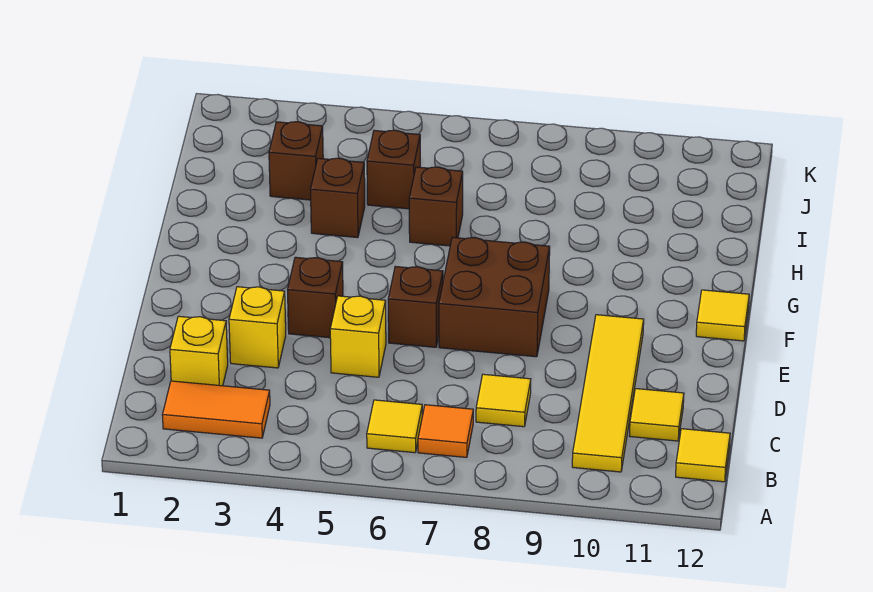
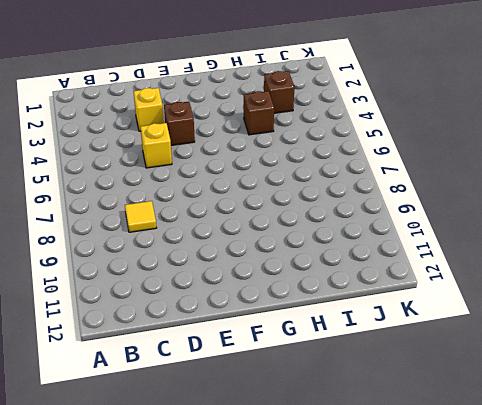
none -> orange tile B2:B3 level 1
none -> yellow tile B6 level 1
none -> orange tile B7 level 1

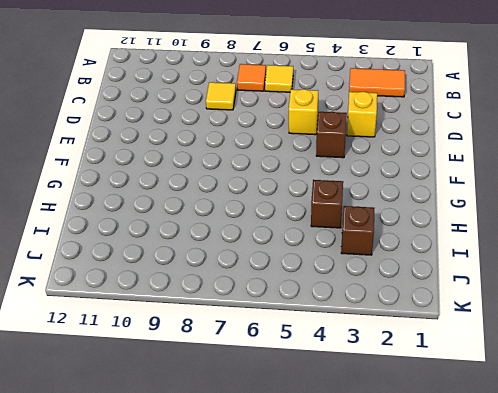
none -> yellow tile B10:E10 level 1
none -> yellow tile B12 level 1
none -> yellow brick C2 level 1

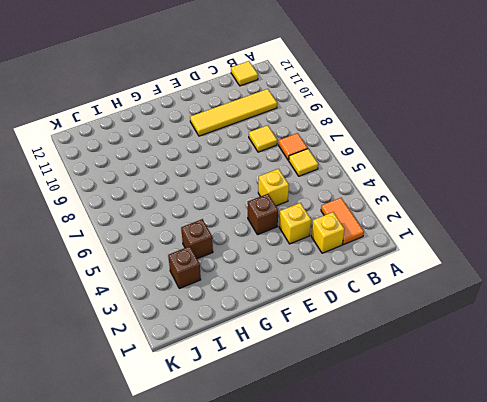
none -> yellow tile C11 level 1
none -> brown brick E6 level 1
none -> brown brick E7:F8 level 1

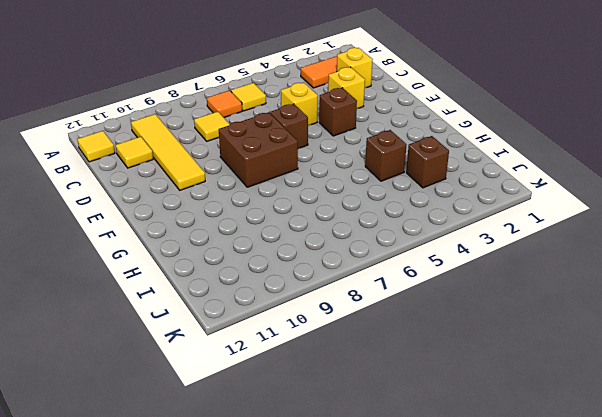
none -> yellow tile F12 level 1
none -> brown brick H6 level 1
none -> brown brick I5 level 1

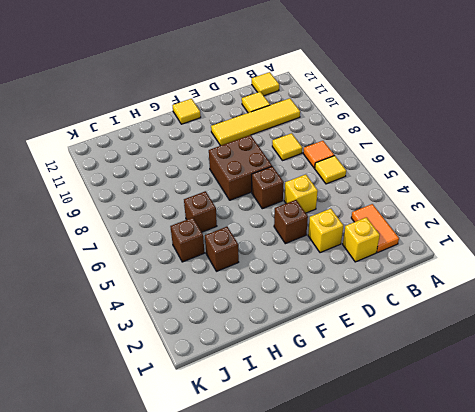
none -> brown brick I3 level 1

